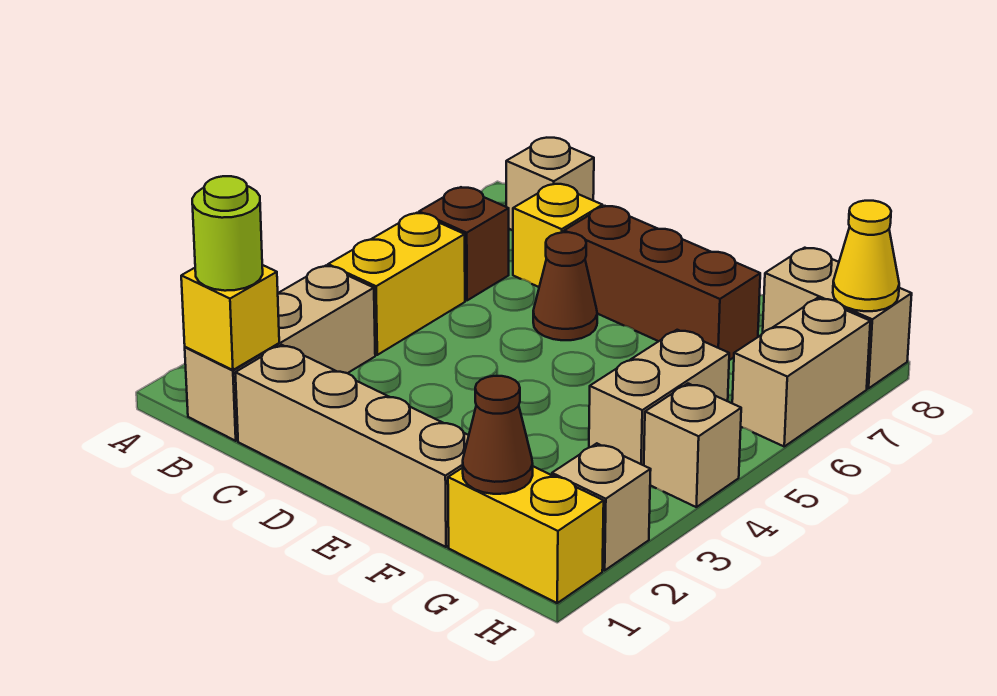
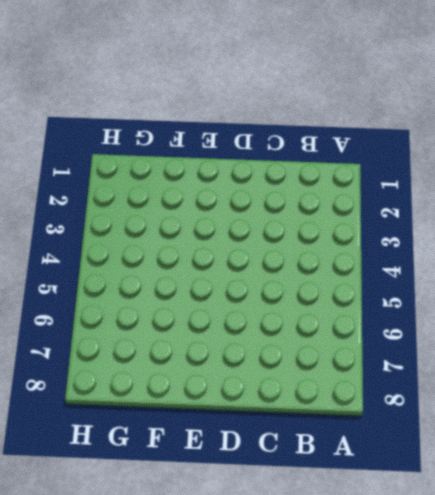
none -> tan brick B1:B3 level 1
none -> yellow brick B4:B5 level 1
none -> brown brick B6 level 1

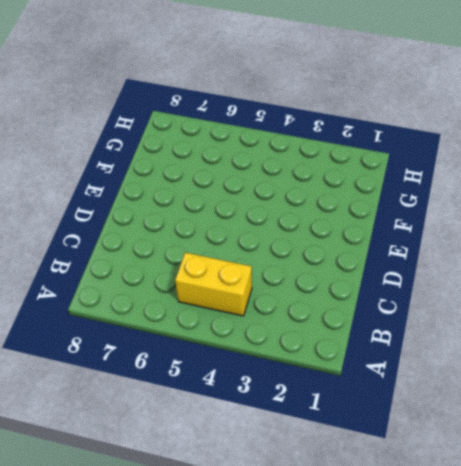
none -> tan brick B1:B3 level 1
none -> brown brick B6 level 1
none -> tan brick B8 level 1

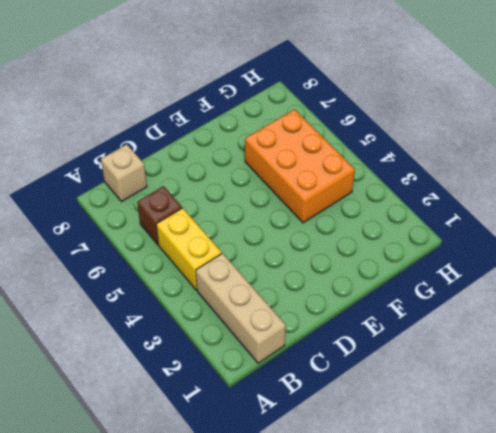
orange brick F4:G6 level 1 -> tan brick G4:G5 level 1
none -> tan brick C1:F1 level 1
none -> yellow brick C7 level 1
none -> brown cone D6 level 1

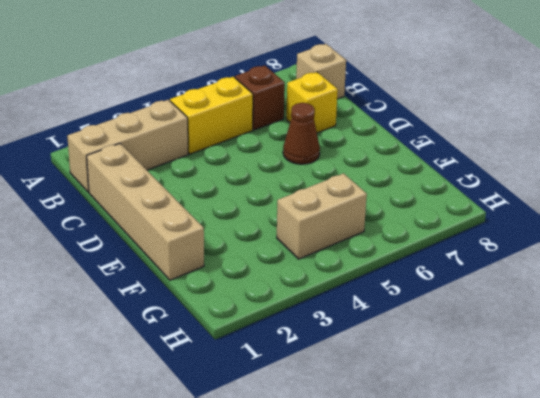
none -> brown brick D7:F7 level 1
none -> yellow brick G1:H1 level 1
none -> tan brick G8:H8 level 1

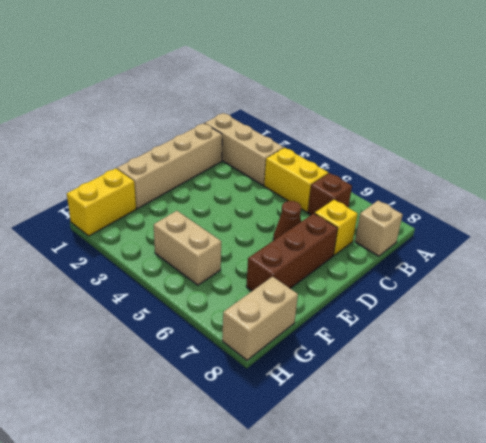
none -> tan brick H2 level 1
none -> tan brick H4 level 1
none -> tan brick H6:H7 level 1

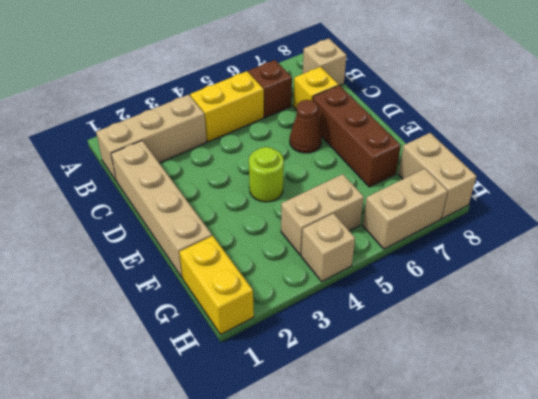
lime round brick E4 level 1 -> lime round brick B1 level 3
none -> tan brick H2 level 1
none -> yellow brick B1 level 2
none -> brown cone G1 level 2

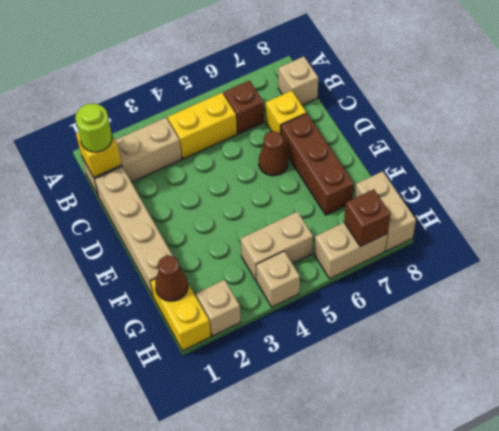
brown brick H7 level 2 -> none
none -> yellow cone H8 level 2

